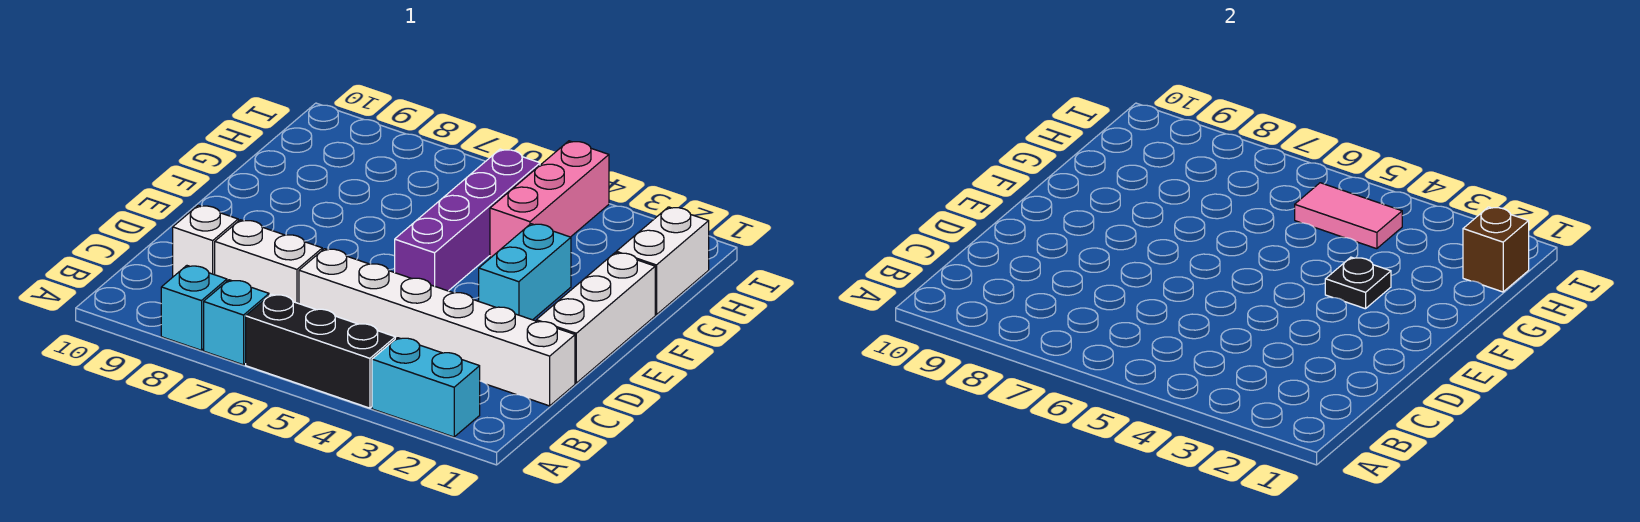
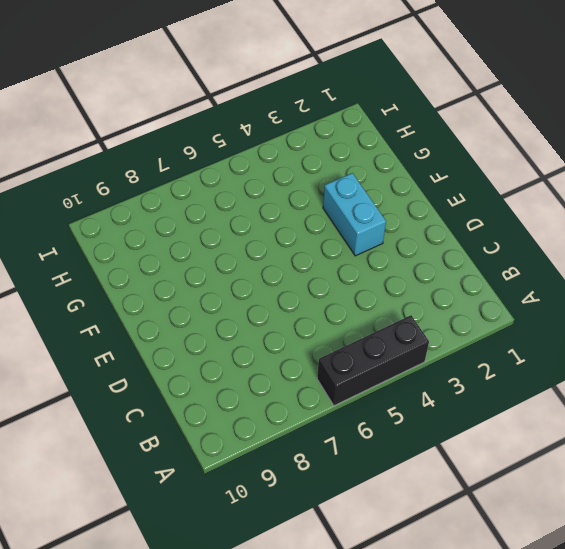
none -> cyan brick A2:A3 level 1
none -> cyan brick A7 level 1
none -> cyan brick A8 level 1

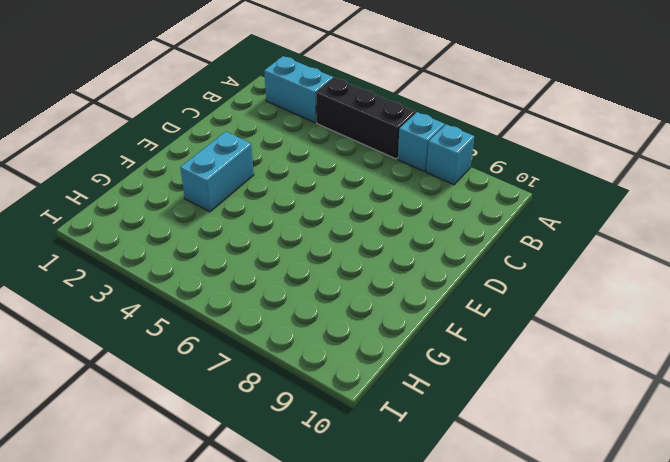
none -> white brick C1:C6 level 1
none -> white brick C7:C8 level 1
none -> white brick C9 level 1

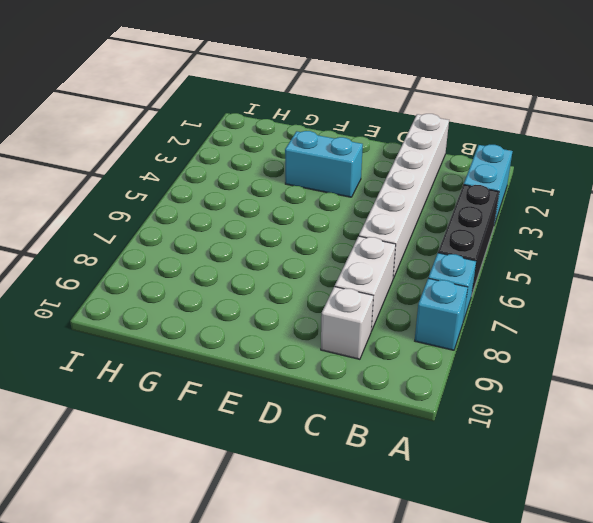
none -> white brick D1:F1 level 1
none -> purple brick E5:H5 level 1
none -> white brick G1:H1 level 1

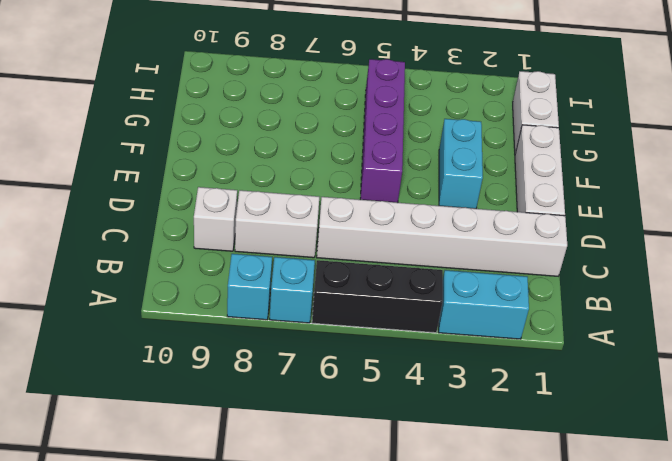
none -> pink brick G4:I4 level 1
none -> black plate F3 level 2
none -> brown brick H1 level 2

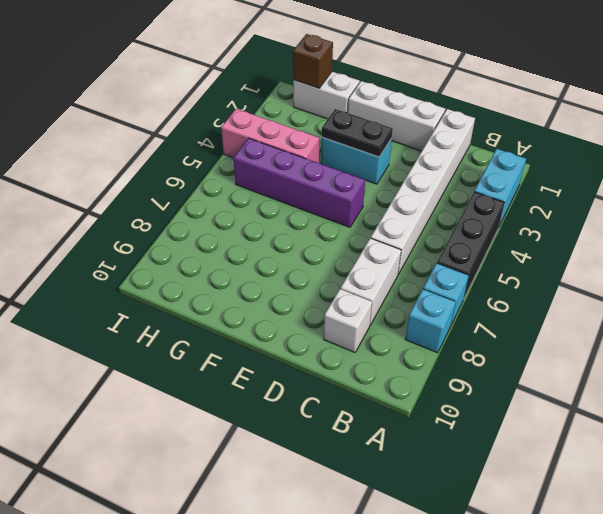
black plate E3:F3 level 2 -> black plate F3 level 2
none -> pink tile H4:H5 level 2

